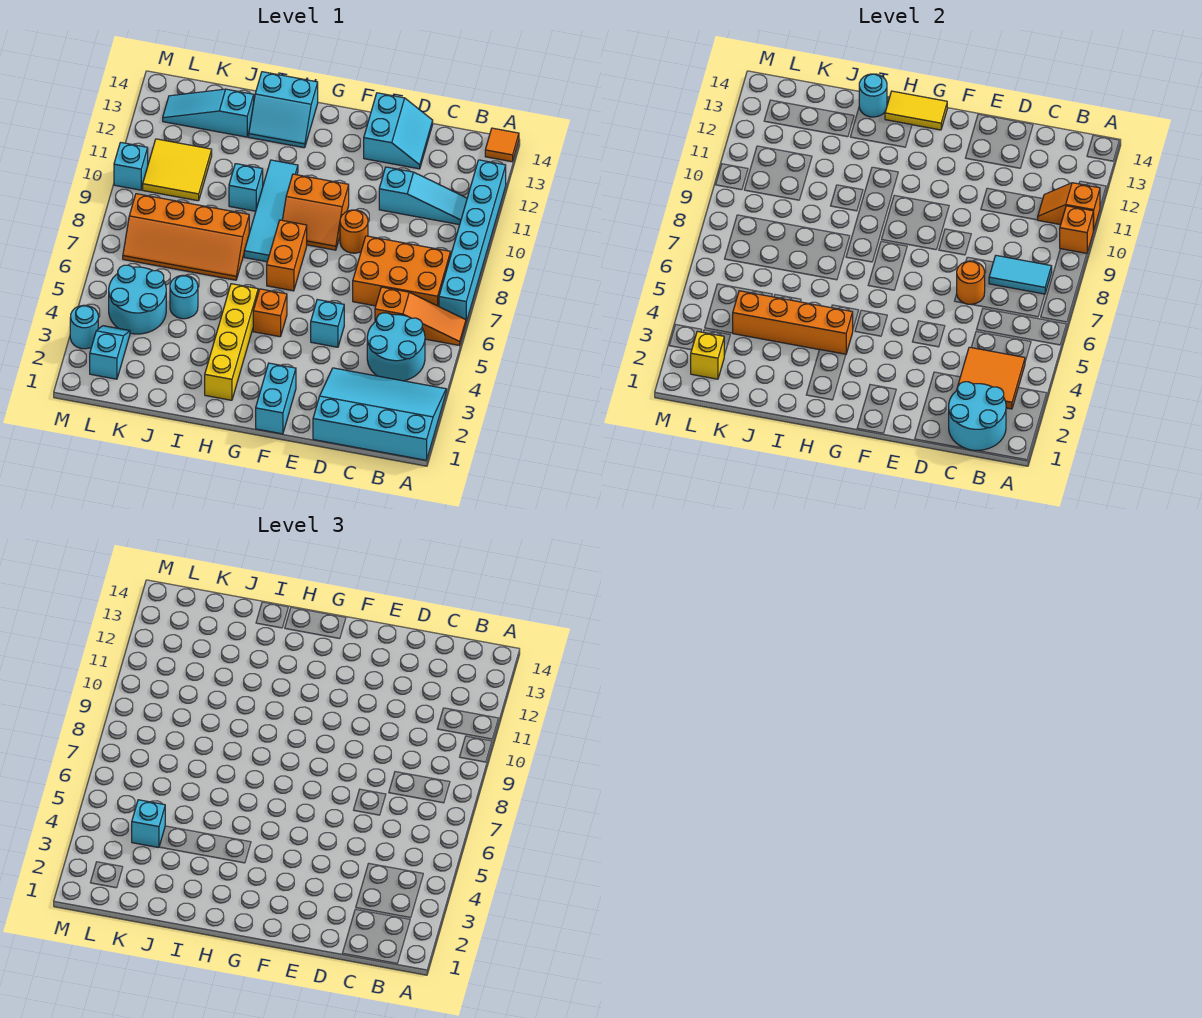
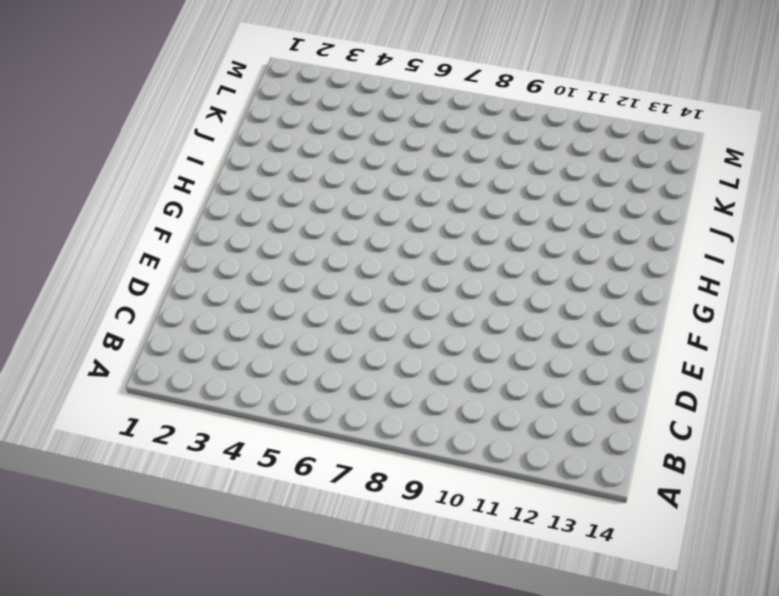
none -> cyan slope A1:D3 level 1 top 1
none -> orange slope A6:C6 level 1 top C
none -> cyan brick A7:A12 level 1
none -> orange tile A14 level 1

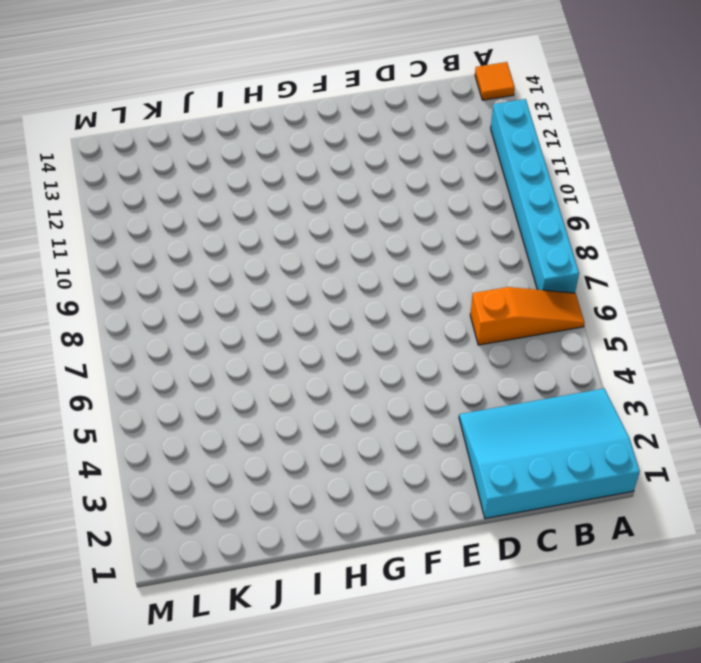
none -> cyan round brick B4:C5 level 1
none -> orange brick B7:D8 level 1
none -> cyan slope B11:D11 level 1 top D
none -> cyan slope D13:E14 level 1 top E

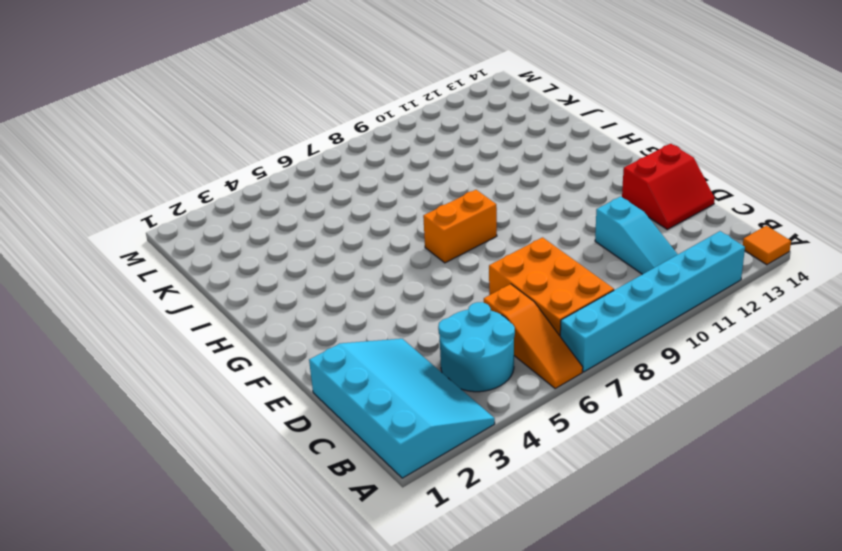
red slope D13:E14 level 1 top E -> cyan slope D13:E14 level 1 top E
none -> cyan brick E5 level 1
none -> orange round brick E9 level 1
none -> cyan brick F1:F2 level 1
none -> orange slope F9:G10 level 1 top 10

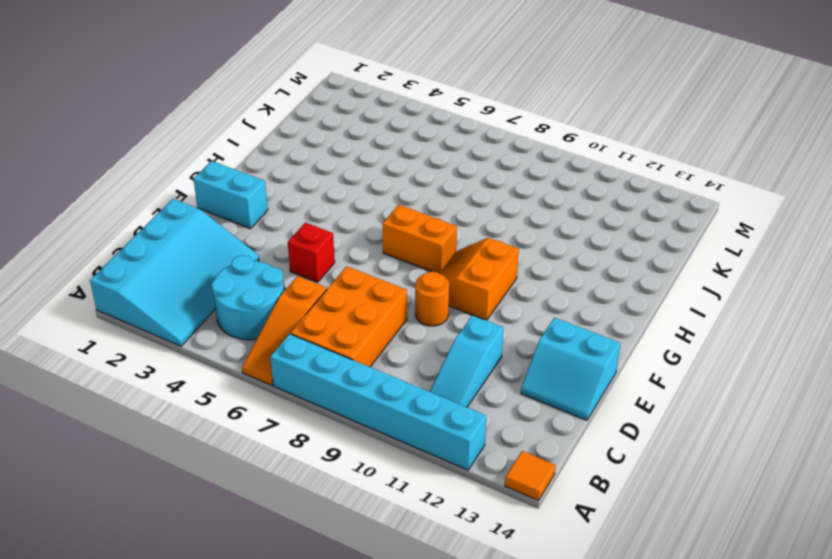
red brick E5 level 1 -> cyan brick E5 level 1
none -> orange brick G5 level 1
none -> yellow brick H2:H5 level 1
none -> cyan tile H8:H11 level 1
none -> cyan slope H13:I14 level 1 top 14

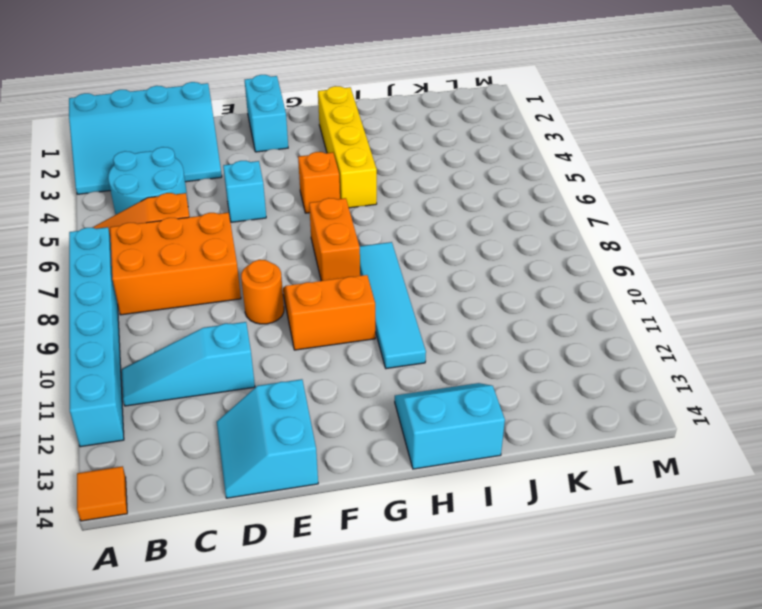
none -> orange slope I7:L8 level 1 top 8
none -> cyan brick I10 level 1
none -> cyan round brick J5 level 1
none -> cyan slope J13:L13 level 1 top J

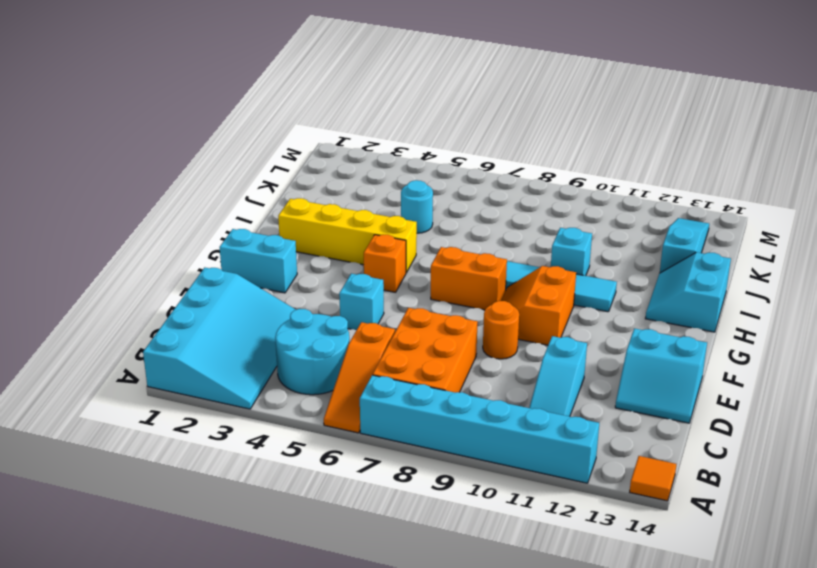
none -> orange slope I7:L8 level 1 top 8
none -> cyan round brick K4:L5 level 1
none -> yellow tile K10:L11 level 1
none -> cyan slope L2:L3 level 1 top 2

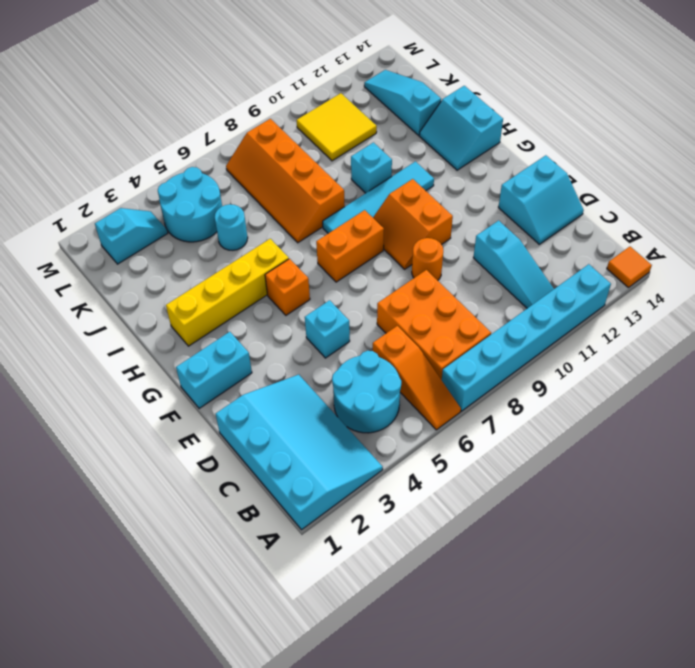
none -> cyan round brick M3 level 1
none -> cyan brick M10 level 1
none -> orange brick A10 level 2
none -> orange slope A11:B11 level 2 top A

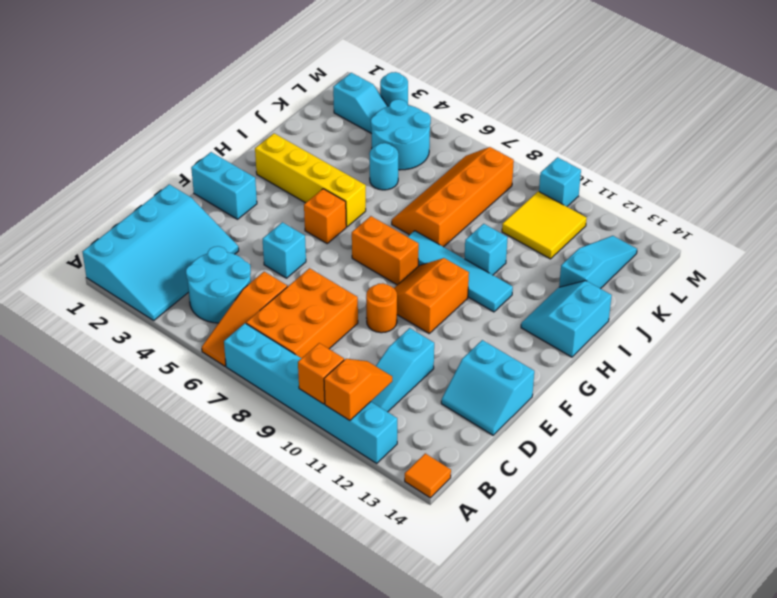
none -> cyan round brick B1:C2 level 2
none -> orange tile B3:C4 level 2
none -> cyan tile B8:C8 level 2
none -> orange round brick D7 level 2

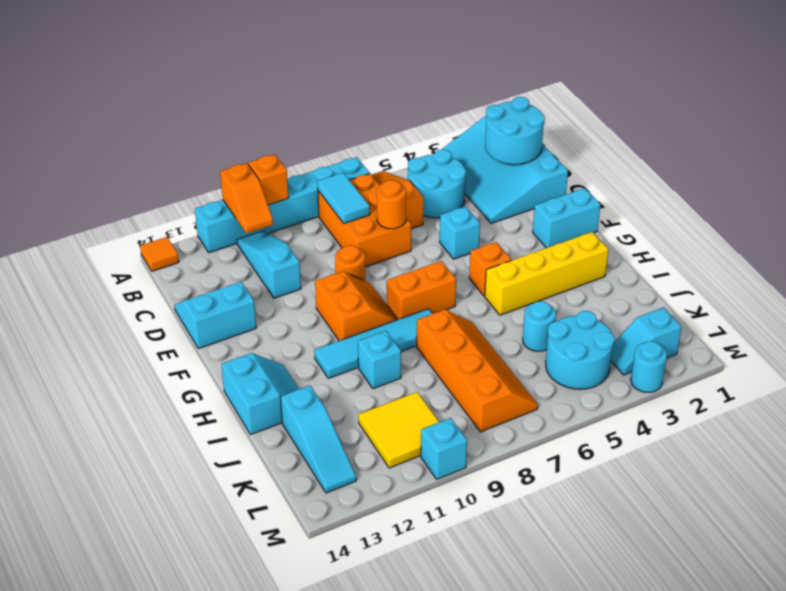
none -> orange tile B3:C4 level 2
none -> yellow tile G14:H14 level 2
none -> orange brick H4:K4 level 2
none -> cyan round brick I14 level 2

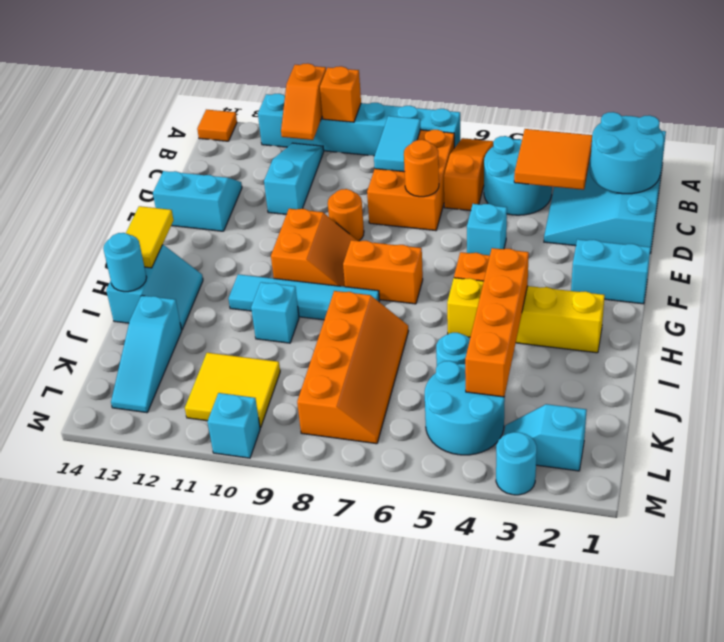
none -> yellow brick L2 level 2
none -> cyan brick K4 level 3

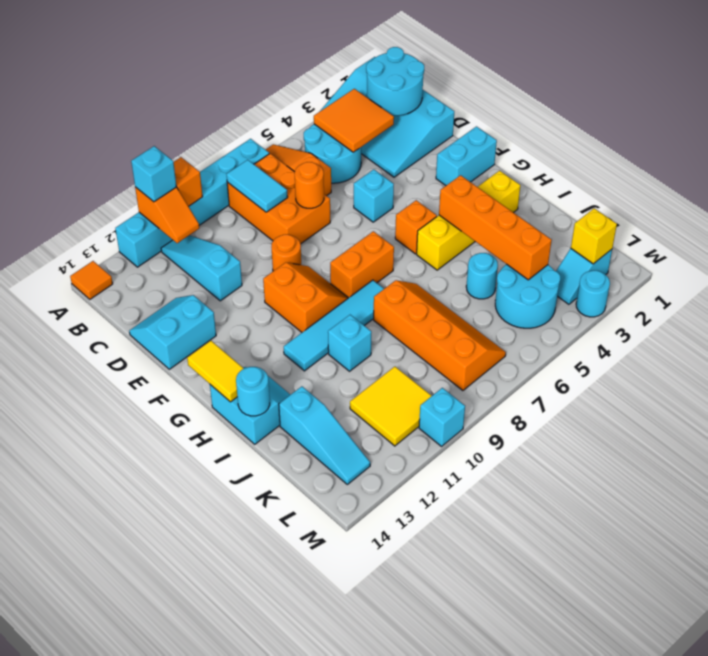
cyan brick A11 level 3 -> cyan brick K4 level 3

